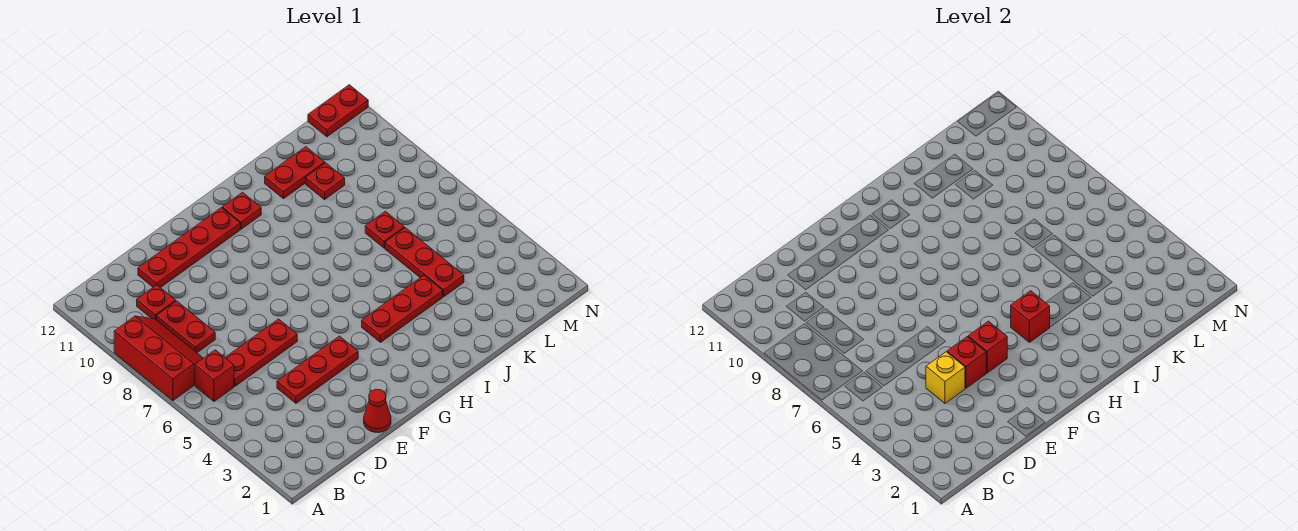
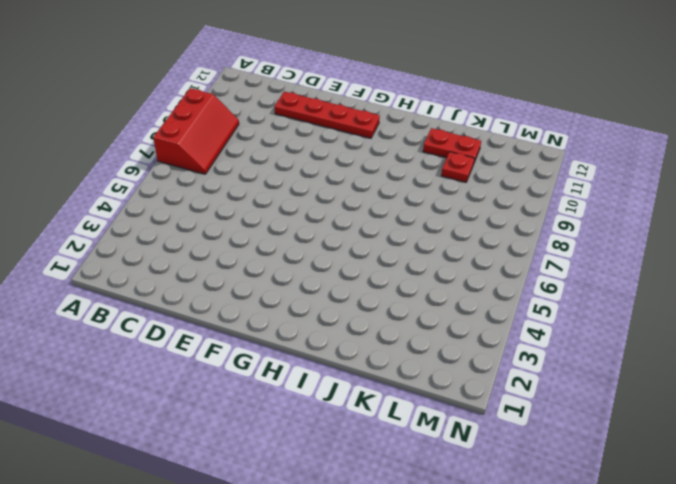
none -> red brick B6 level 1
none -> red plate C6:E6 level 1
none -> red plate C8:C9 level 1

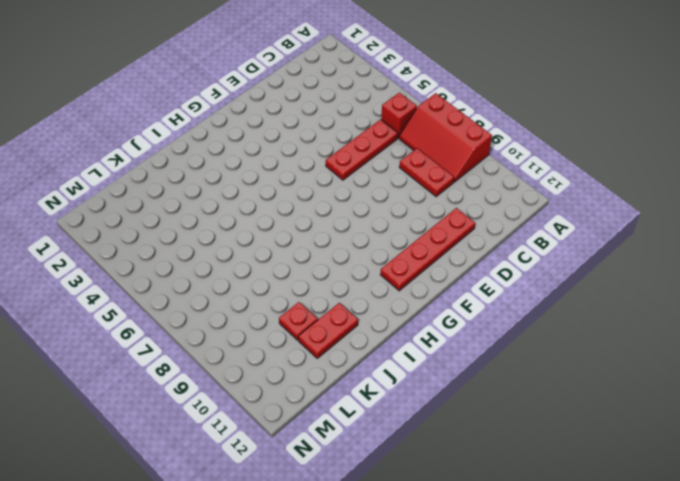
none -> red plate C10 level 1
none -> red plate D4:F4 level 1
none -> red cone E1 level 1

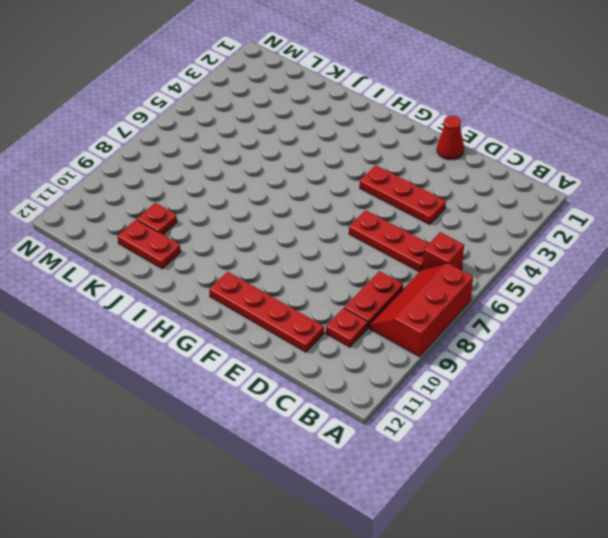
none -> red plate H4:J4 level 1
none -> red plate H11 level 1
none -> red plate K4:K6 level 1

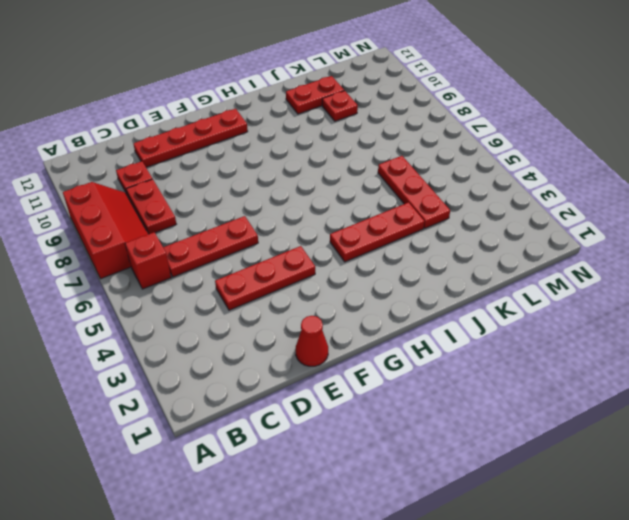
none -> red plate H11 level 1
none -> red plate K7 level 1
none -> red plate M12:N12 level 1

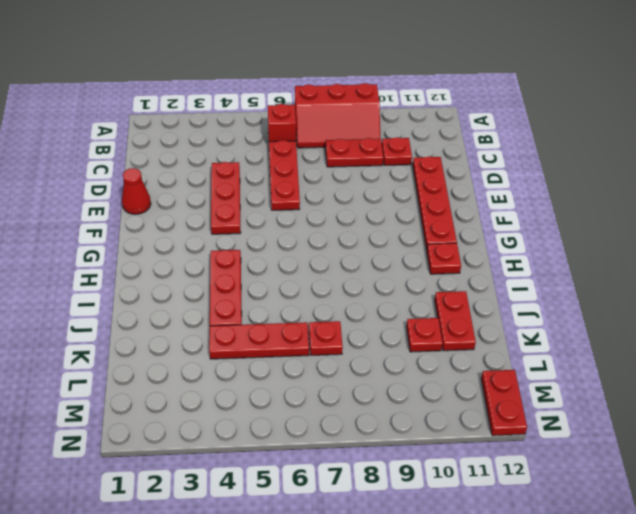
none -> yellow brick D4 level 2
none -> red brick E4 level 2
none -> red brick F4 level 2

